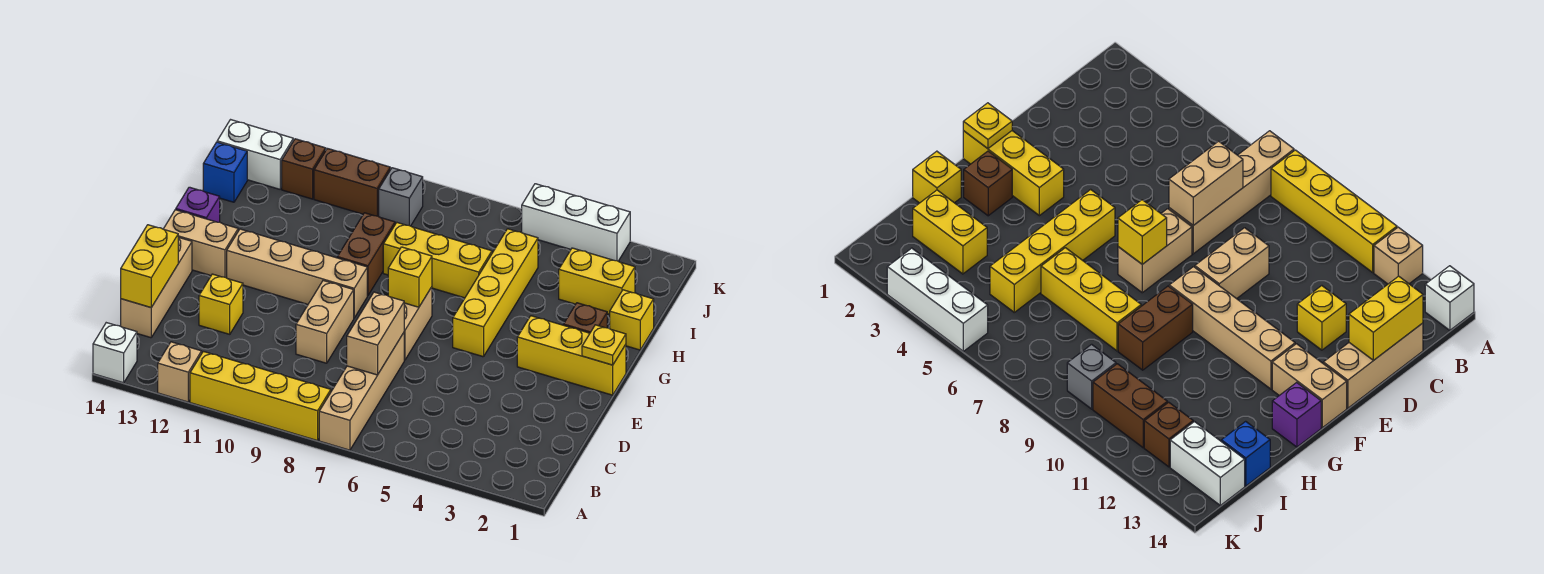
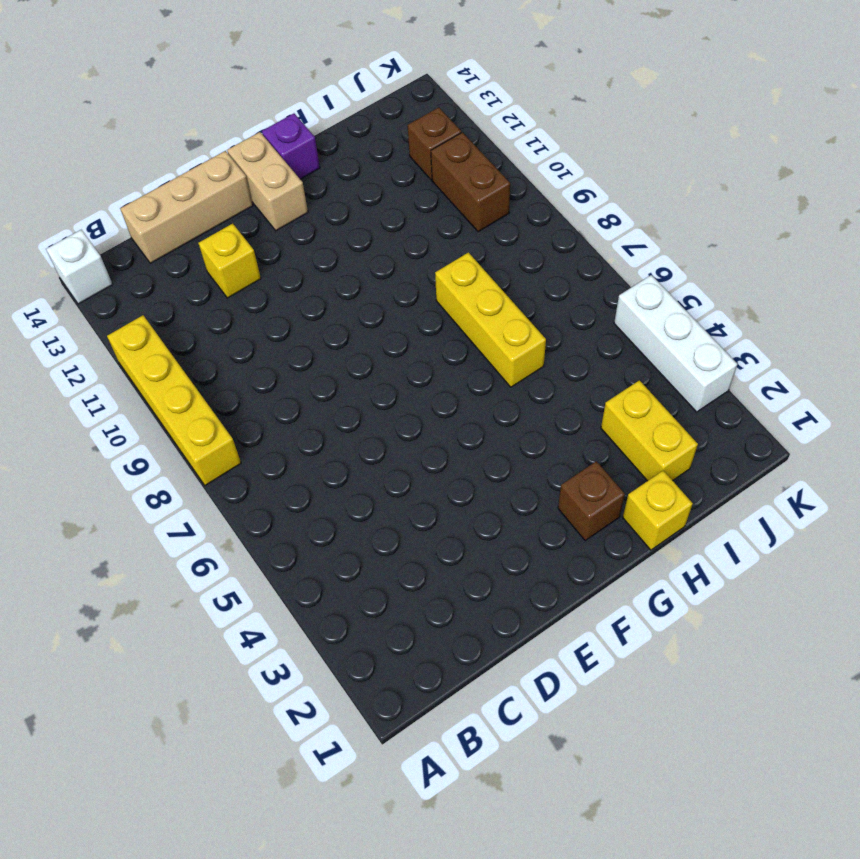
none -> tan brick A7:D7 level 1
none -> tan brick A12 level 1
none -> tan brick D9:E9 level 1

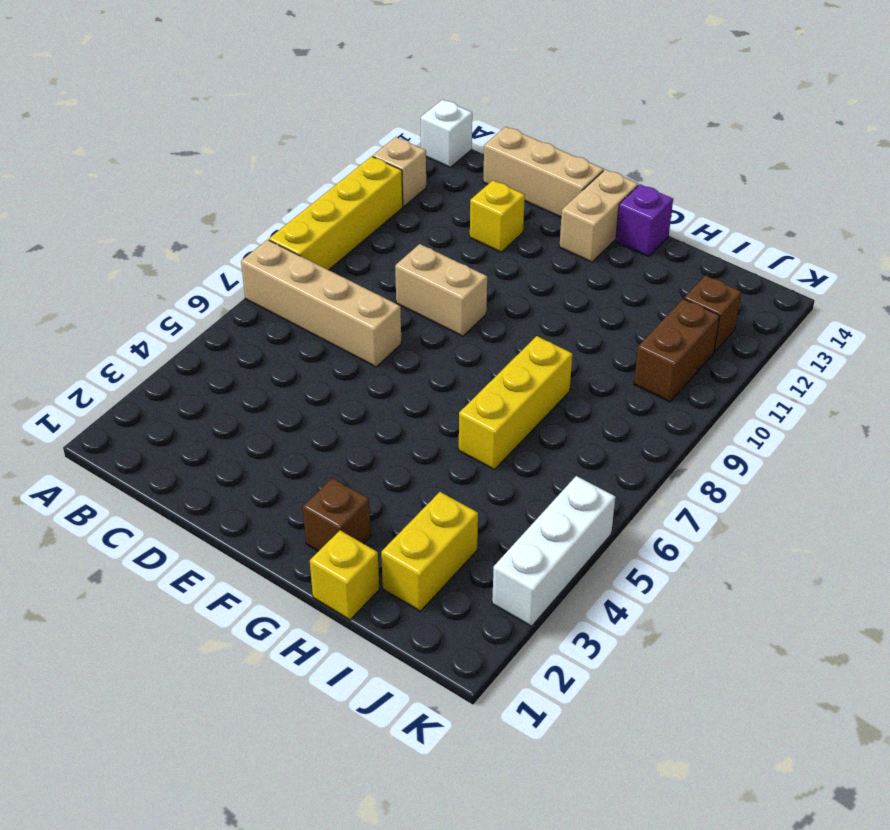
none -> tan brick E7:F7 level 1
none -> yellow brick F1:F3 level 1
none -> yellow brick F5:I5 level 1

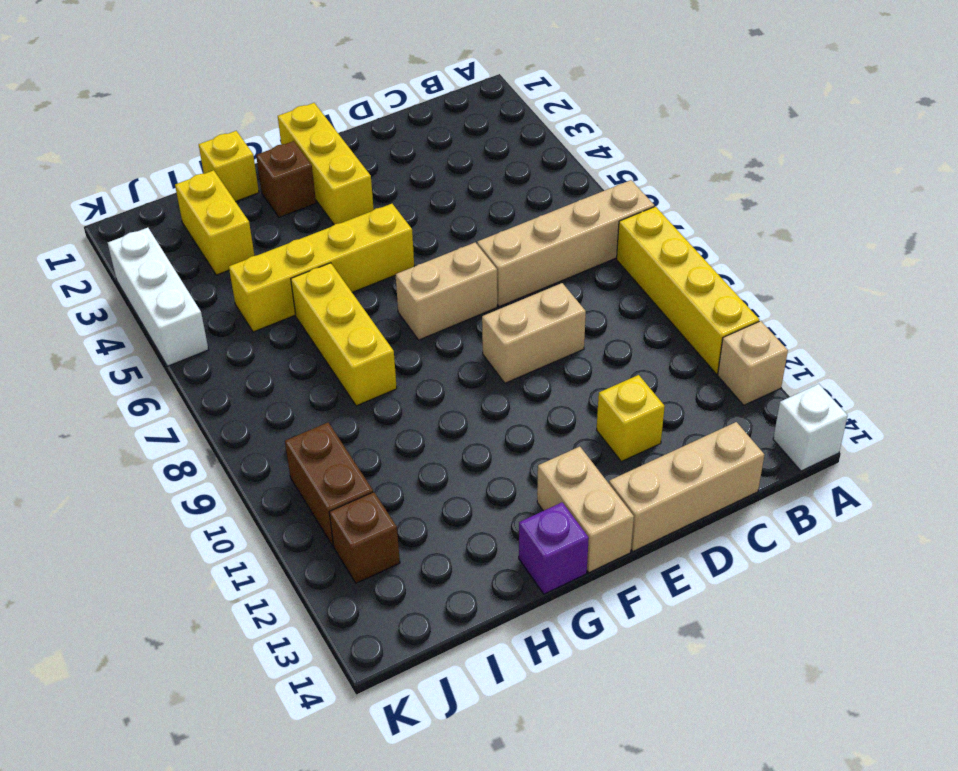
none -> tan brick F9:F12 level 1
none -> brown brick G9:H9 level 1
none -> blue brick I14 level 1

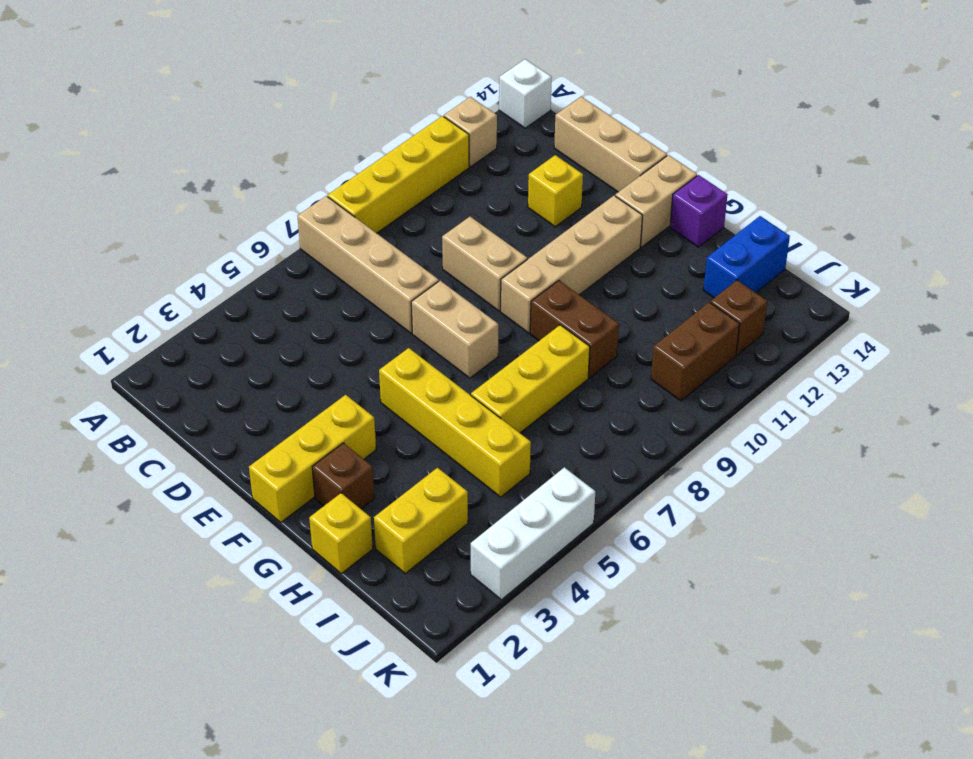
blue brick I13:I14 level 1 -> blue brick I14 level 1
none -> grey brick J9 level 1
none -> white brick J13:J14 level 1
none -> tan brick C7:D7 level 2

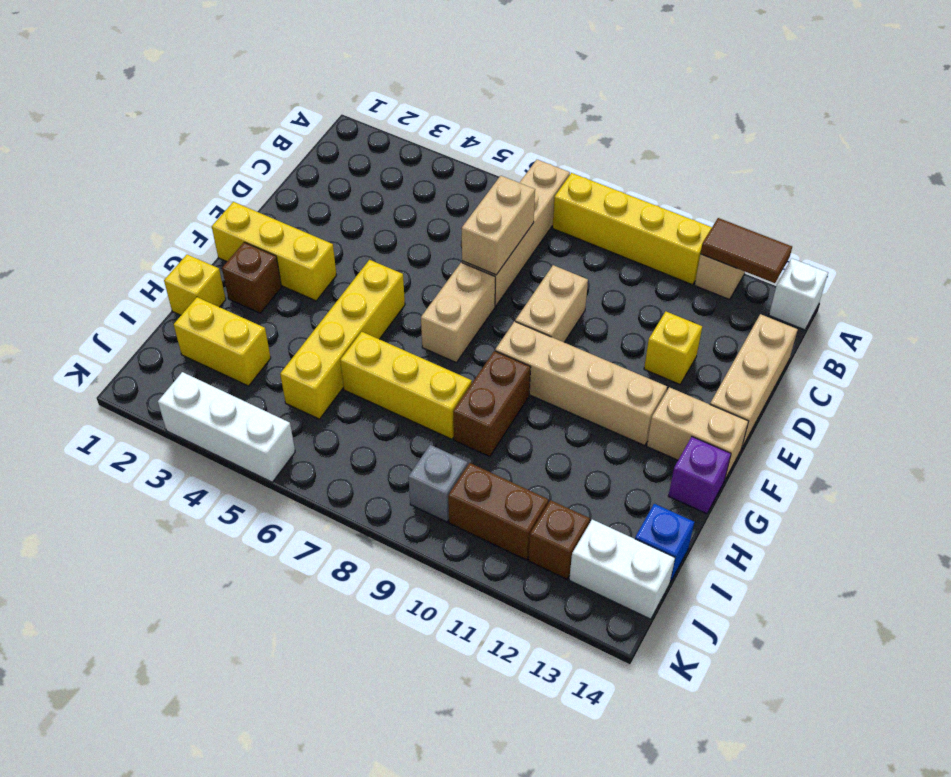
brown tile A12:A13 level 2 -> none
none -> yellow brick C14:D14 level 2
none -> yellow plate F1 level 2
none -> yellow brick F7 level 2

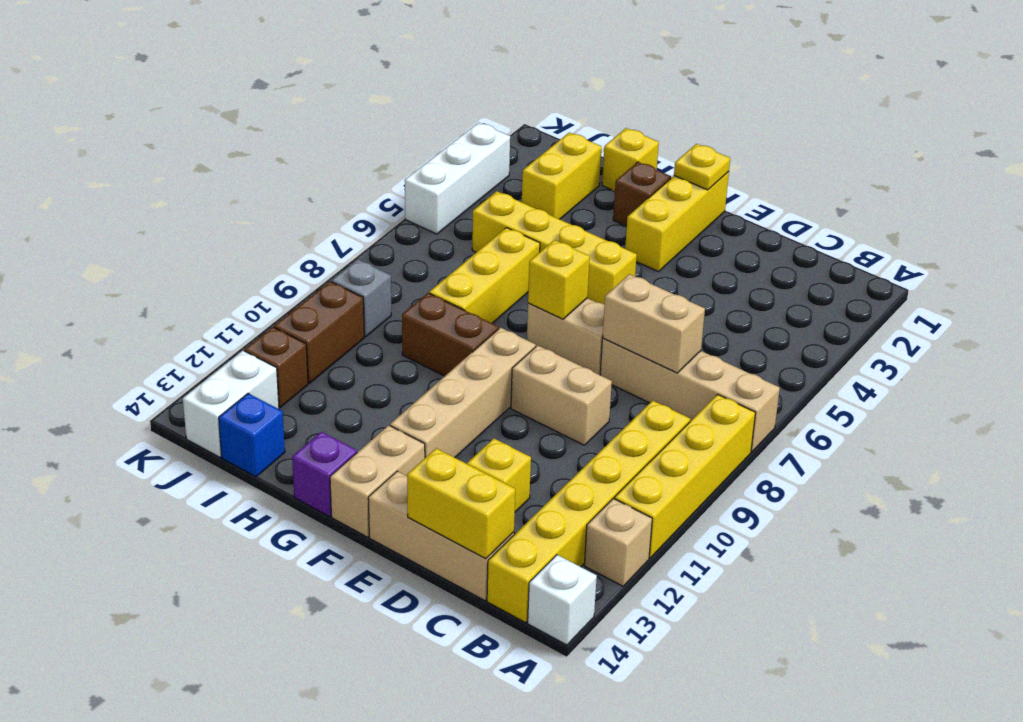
yellow brick B9:B14 level 1 -> none

